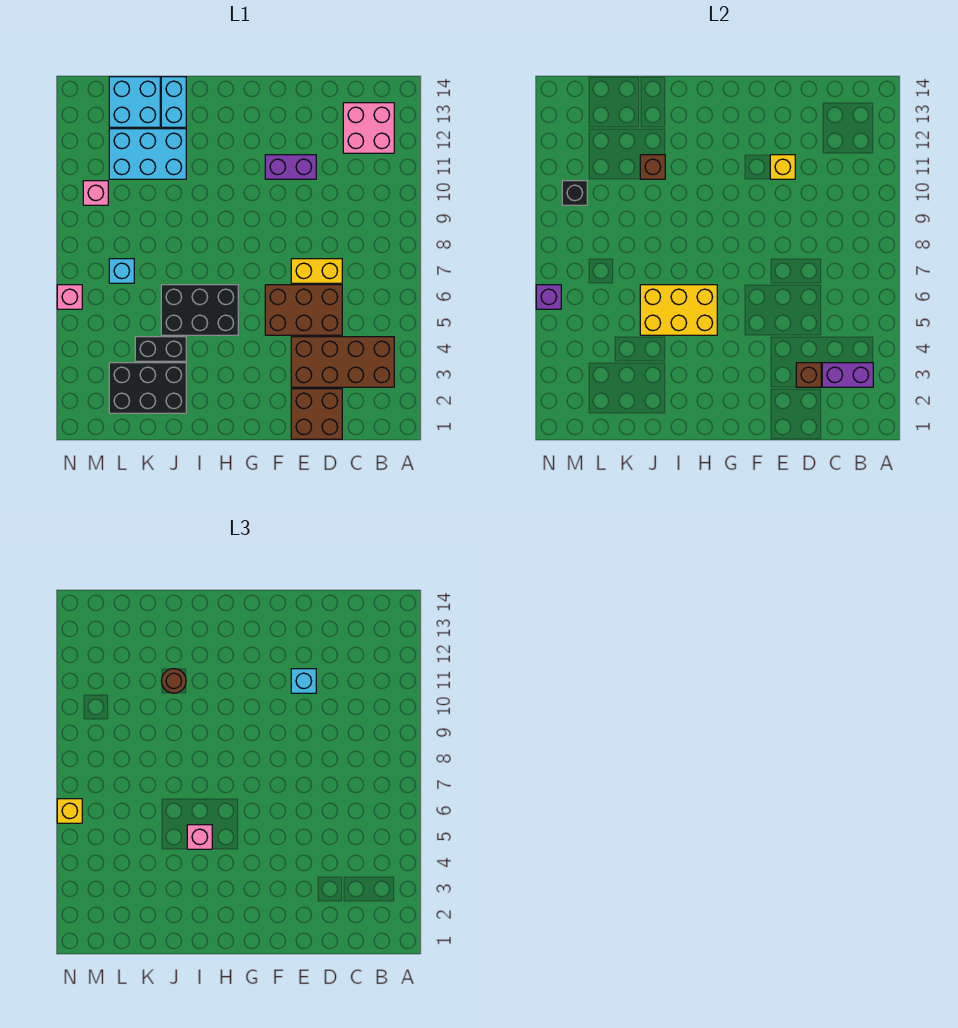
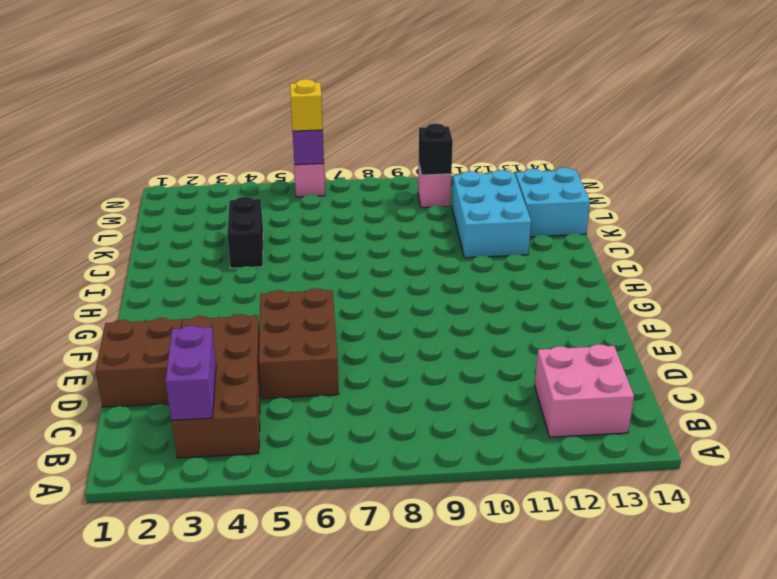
none -> yellow brick D7:E7 level 1
none -> purple brick E11:F11 level 1
none -> black brick H5:J6 level 1

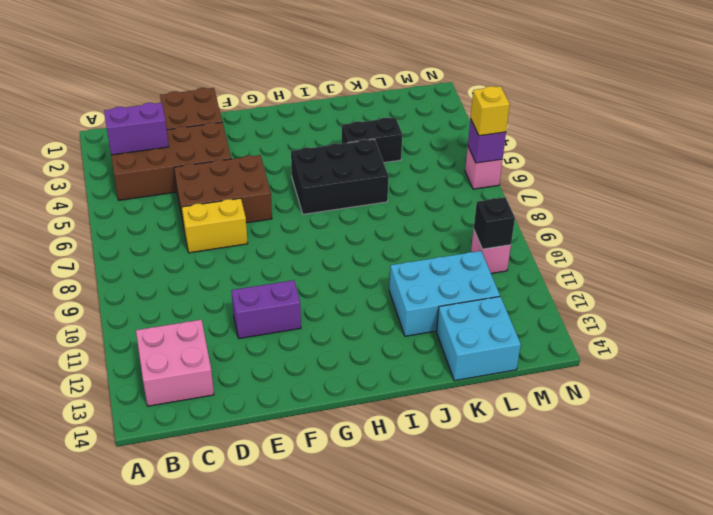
none -> black brick J2:L3 level 1
none -> cyan brick J13:J14 level 1
none -> cyan brick L7 level 1

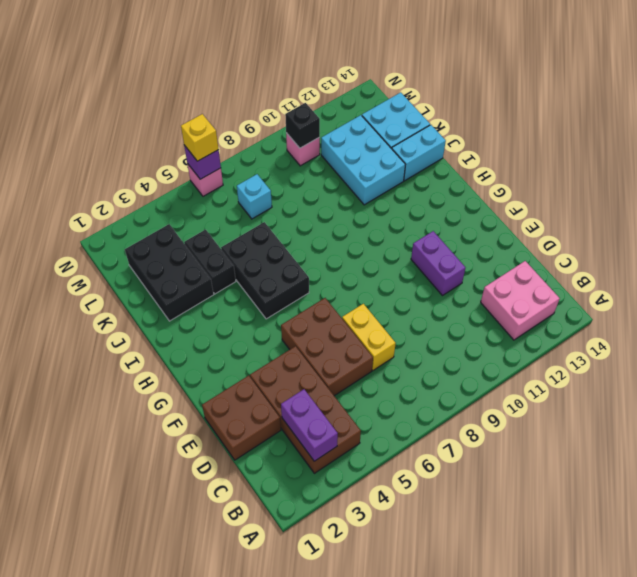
none -> brown brick D3 level 2
none -> yellow brick E11 level 2
none -> yellow brick H5:J6 level 2

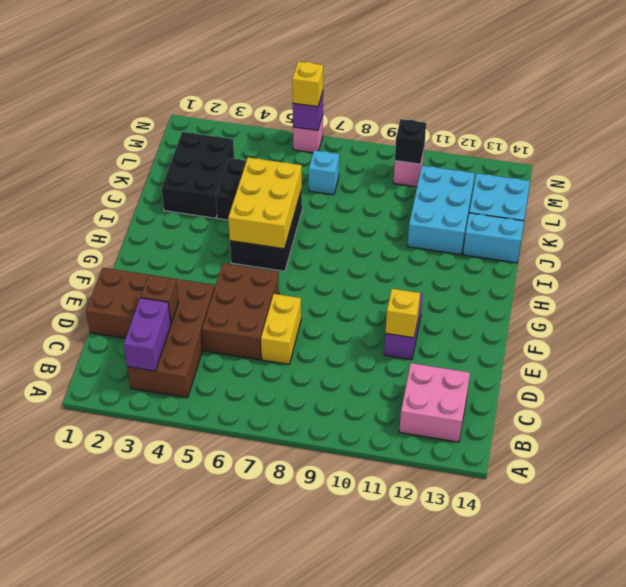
none -> brown brick J11 level 2
none -> cyan brick E11 level 3
none -> pink brick I5 level 3

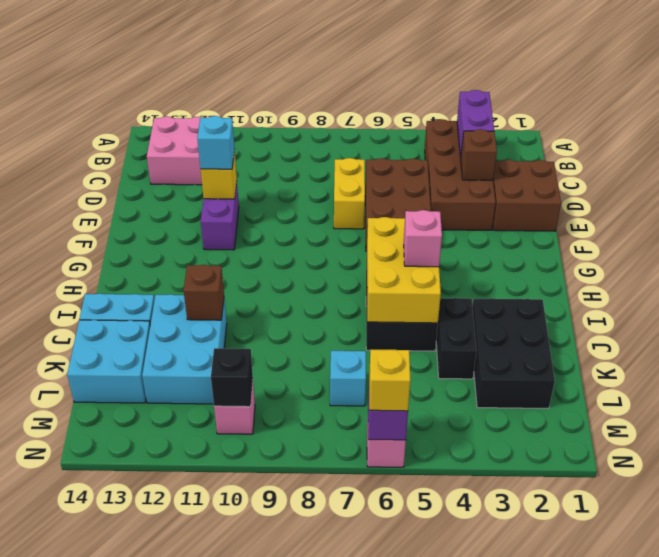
none -> brown round brick J11 level 3

